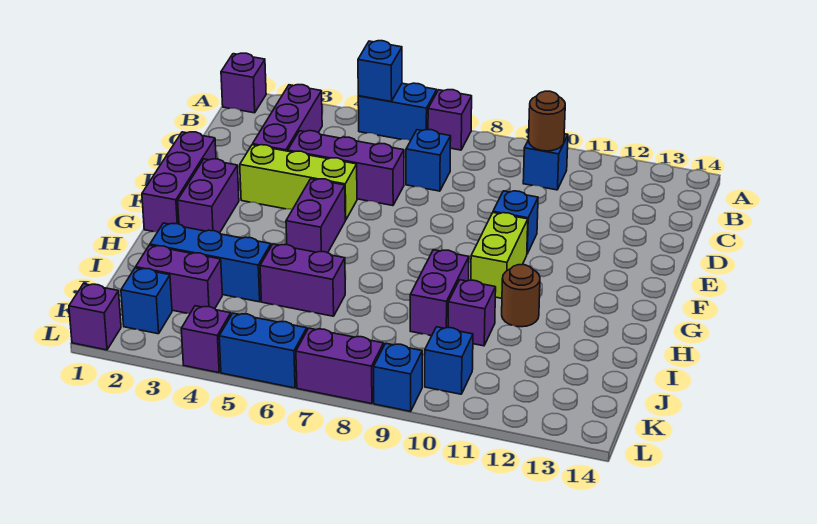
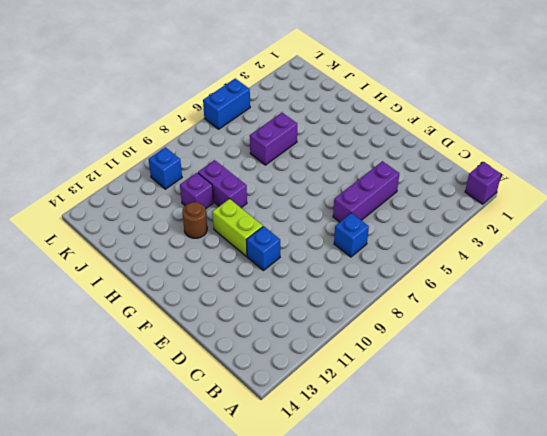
none -> blue brick A5:A6 level 1
none -> purple brick A7 level 1
none -> purple brick B3:D3 level 1

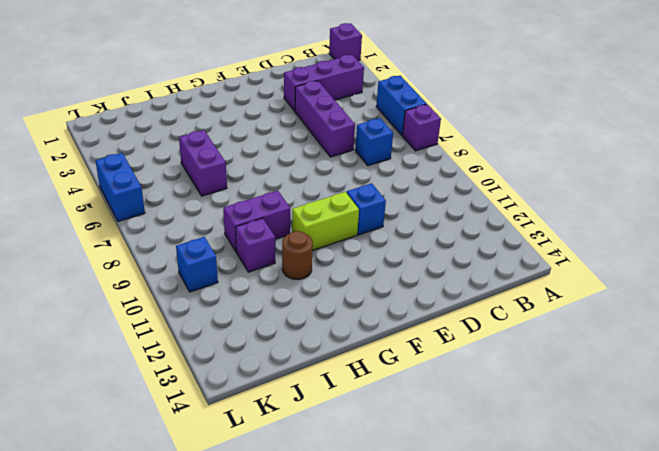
none -> blue brick B10 level 1
none -> purple brick E1:G1 level 1
none -> lime brick E3:E5 level 1

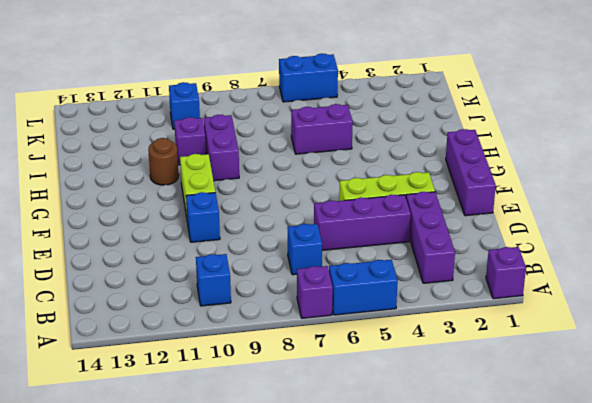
none -> purple brick F2:G2 level 1
none -> purple brick F5:G5 level 1
none -> blue brick I2:I4 level 1

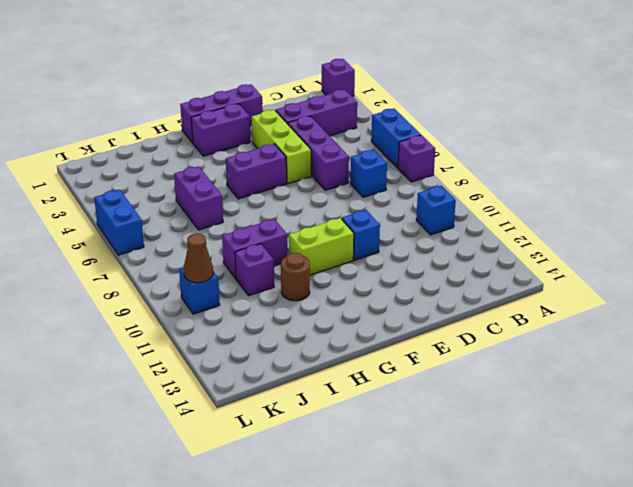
brown cone K10 level 2 -> none
none -> blue brick I2:I4 level 1
none -> purple brick J2:J3 level 1
none -> blue brick K2 level 1

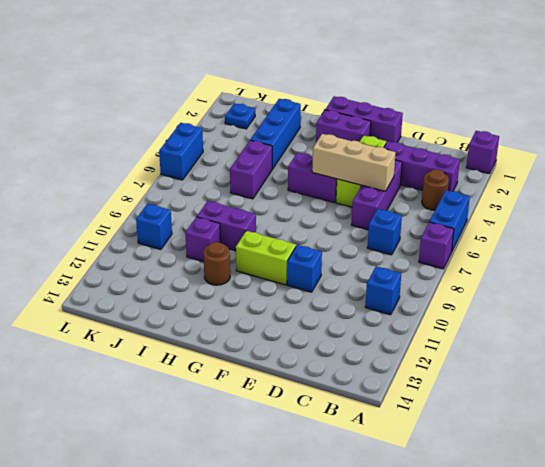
brown round brick B4 level 1 -> brown round brick B10 level 2
tan brick D5:F5 level 2 -> none
blue plate K2 level 1 -> blue brick K2 level 1
none -> purple brick J2:J3 level 1
none -> purple brick L1 level 1
none -> purple brick L4 level 1

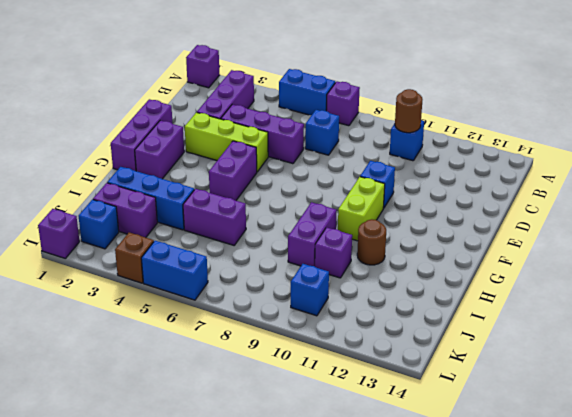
brown brick L4 level 1 -> purple brick L4 level 1
none -> purple brick L7:L8 level 1
none -> blue brick L9 level 1
none -> blue brick A5 level 2

